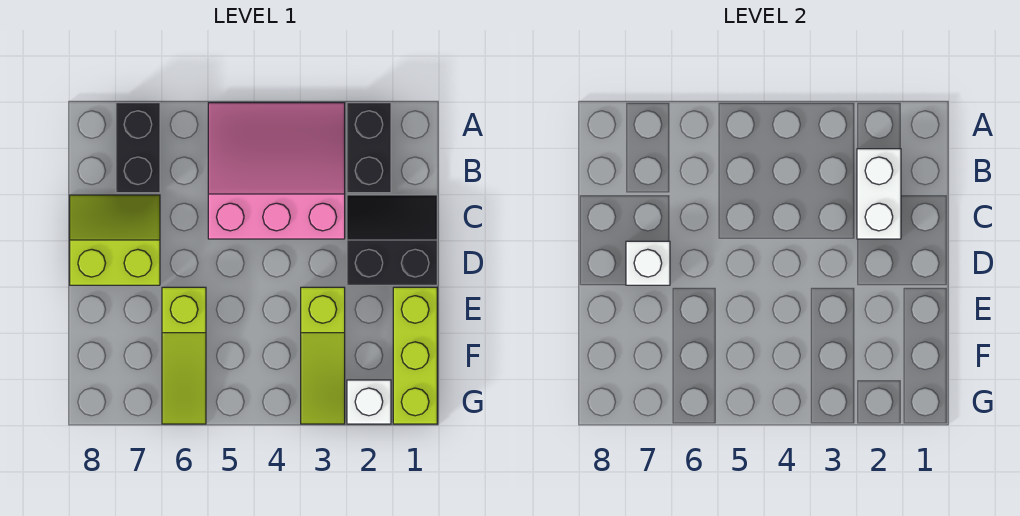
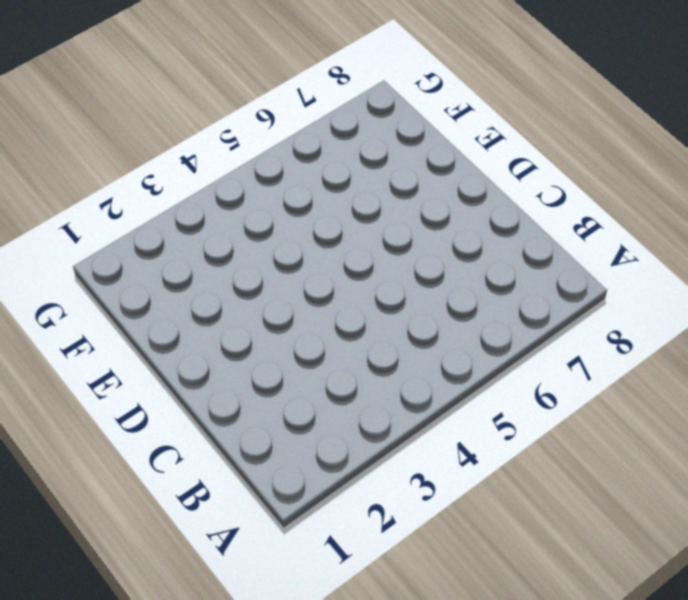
none -> black brick A2:B2 level 1
none -> pink slope A3:C5 level 1 top C

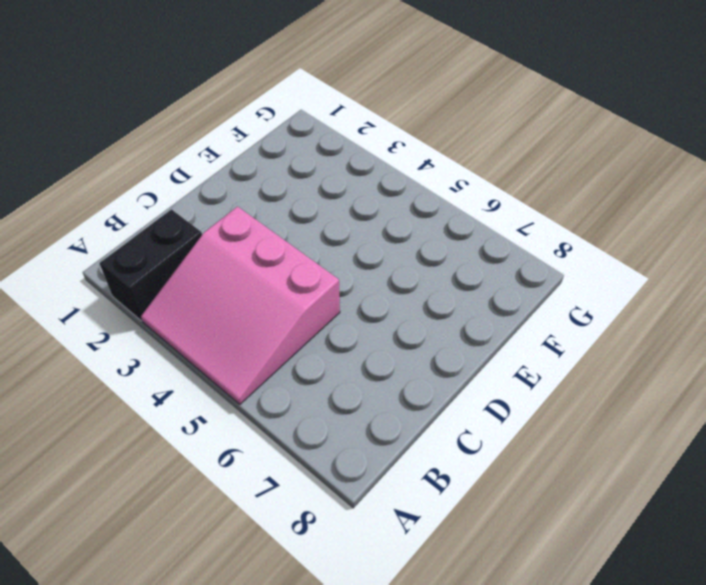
none -> black brick A7:B7 level 1
none -> black slope C1:D2 level 1 top D

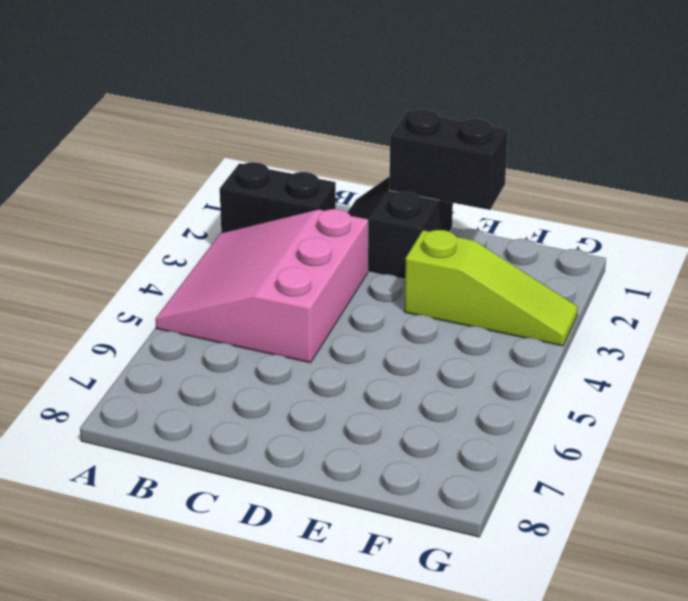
black brick D1:E1 level 2 -> black brick A7:B7 level 1
none -> lime slope C7:D8 level 1 top D
none -> lime brick E1:G1 level 1

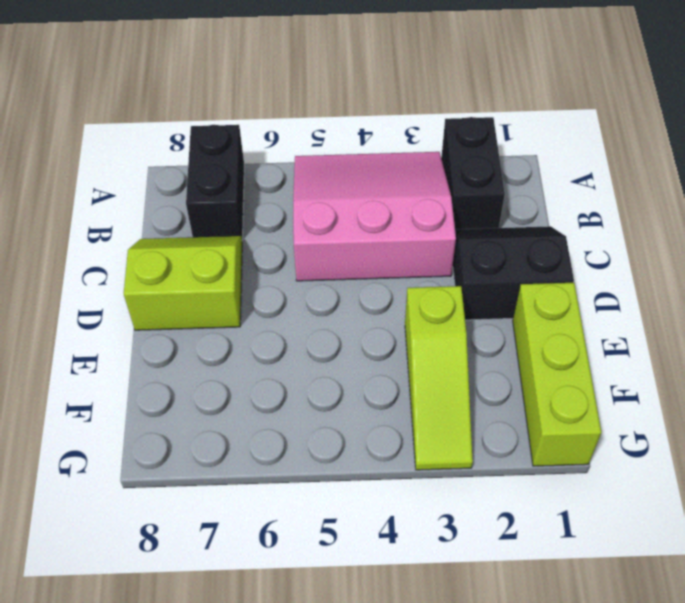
none -> lime slope E6:G6 level 1 top E
none -> white brick G2 level 1

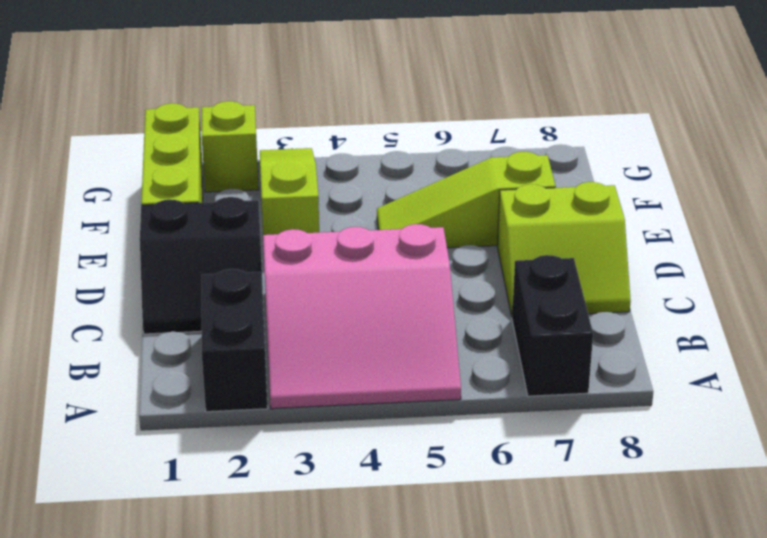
lime slope E5:E7 level 1 top 7 -> lime slope E6:G6 level 1 top E
lime brick G2 level 1 -> white brick G2 level 1
none -> white brick B2:C2 level 2
none -> white brick D7 level 2

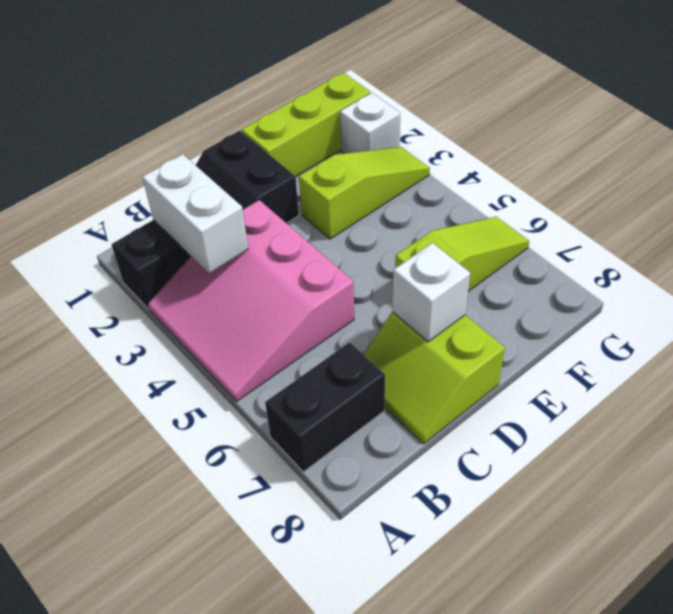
white brick B2:B3 level 2 -> white brick B2:C2 level 2

